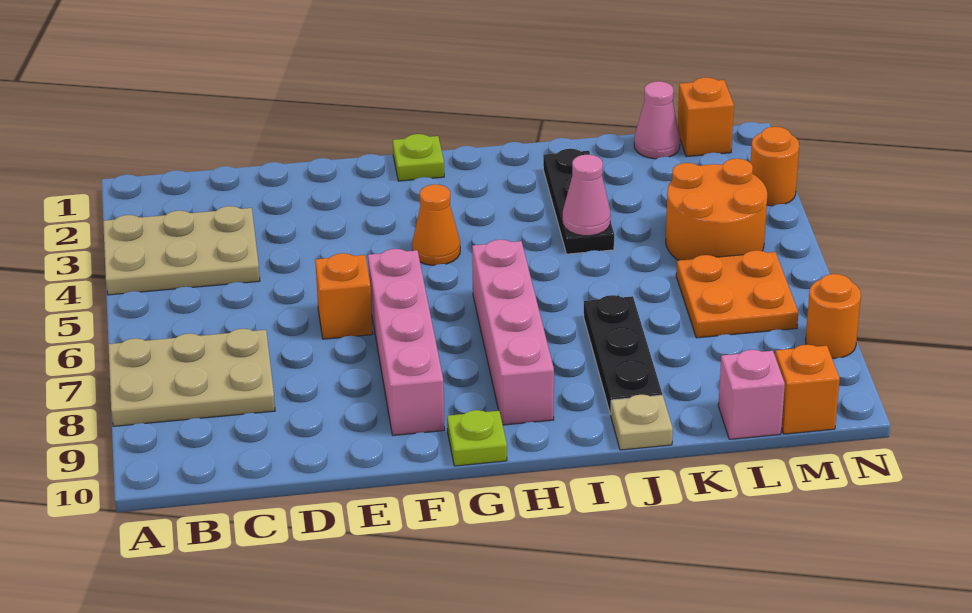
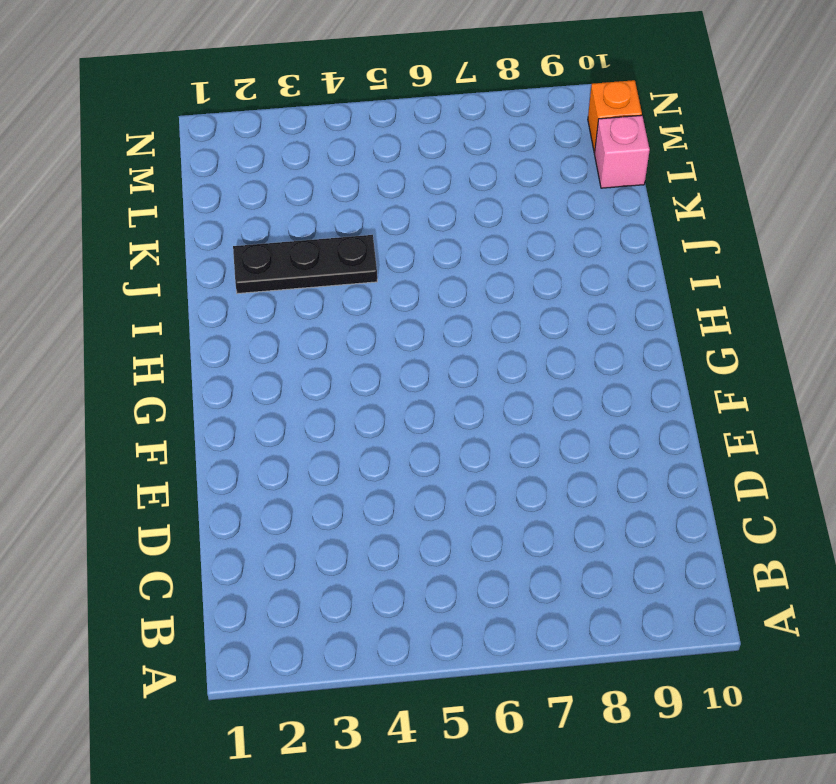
none -> tan plate A3:C4 level 1
none -> tan plate A7:C8 level 1
none -> orange brick E6 level 1

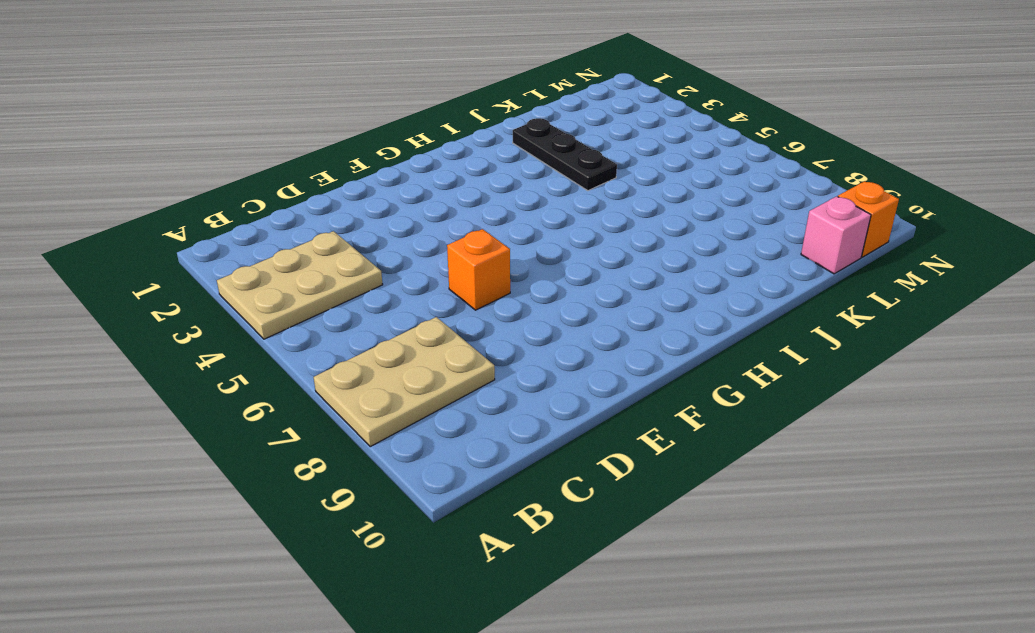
none -> pink brick F6:F9 level 1
none -> lime plate G1 level 1
none -> orange cone G4 level 1

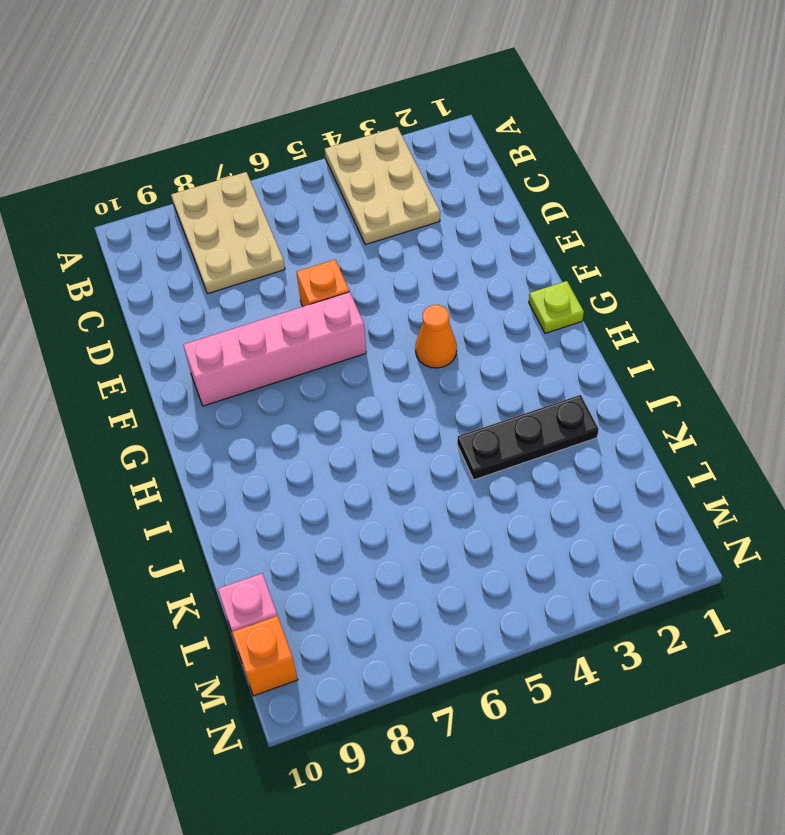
none -> lime plate G10 level 1
none -> pink brick H6:H9 level 1
none -> black plate J7:J9 level 1

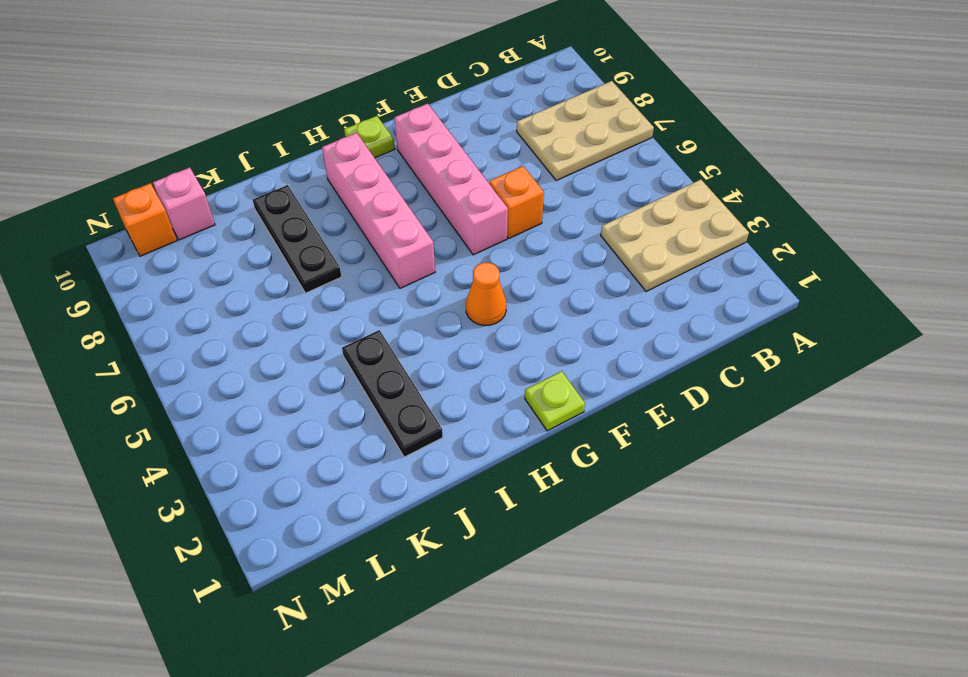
none -> tan plate J10 level 1
none -> pink cone L1 level 1
none -> orange round brick L4:M5 level 1

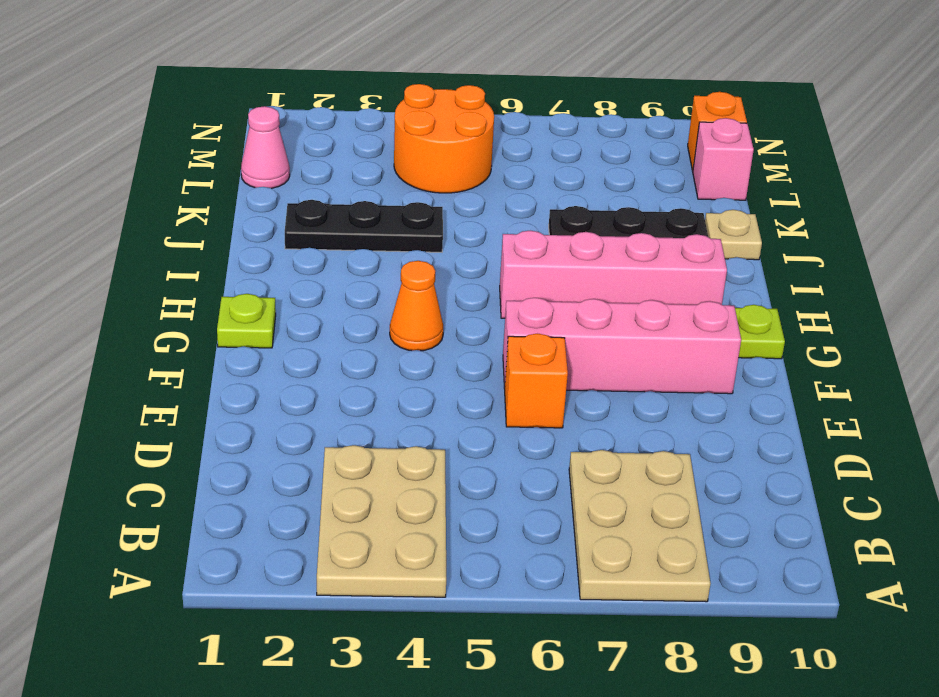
none -> orange plate L6:M7 level 1
none -> orange brick M1 level 1
none -> orange round brick N3 level 1

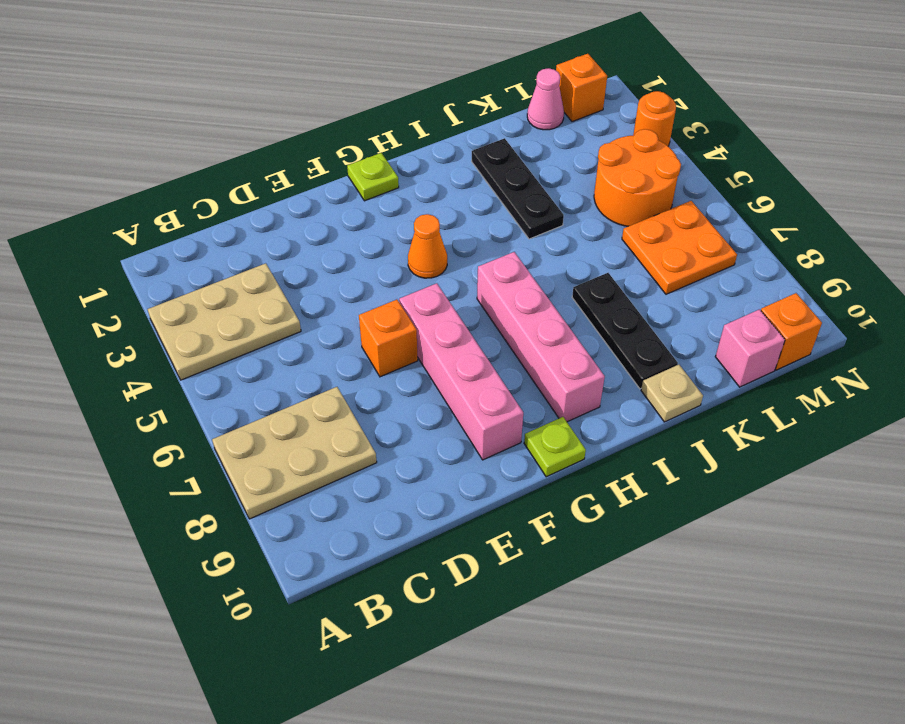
none -> orange round brick N8 level 1
none -> pink cone J4 level 2

